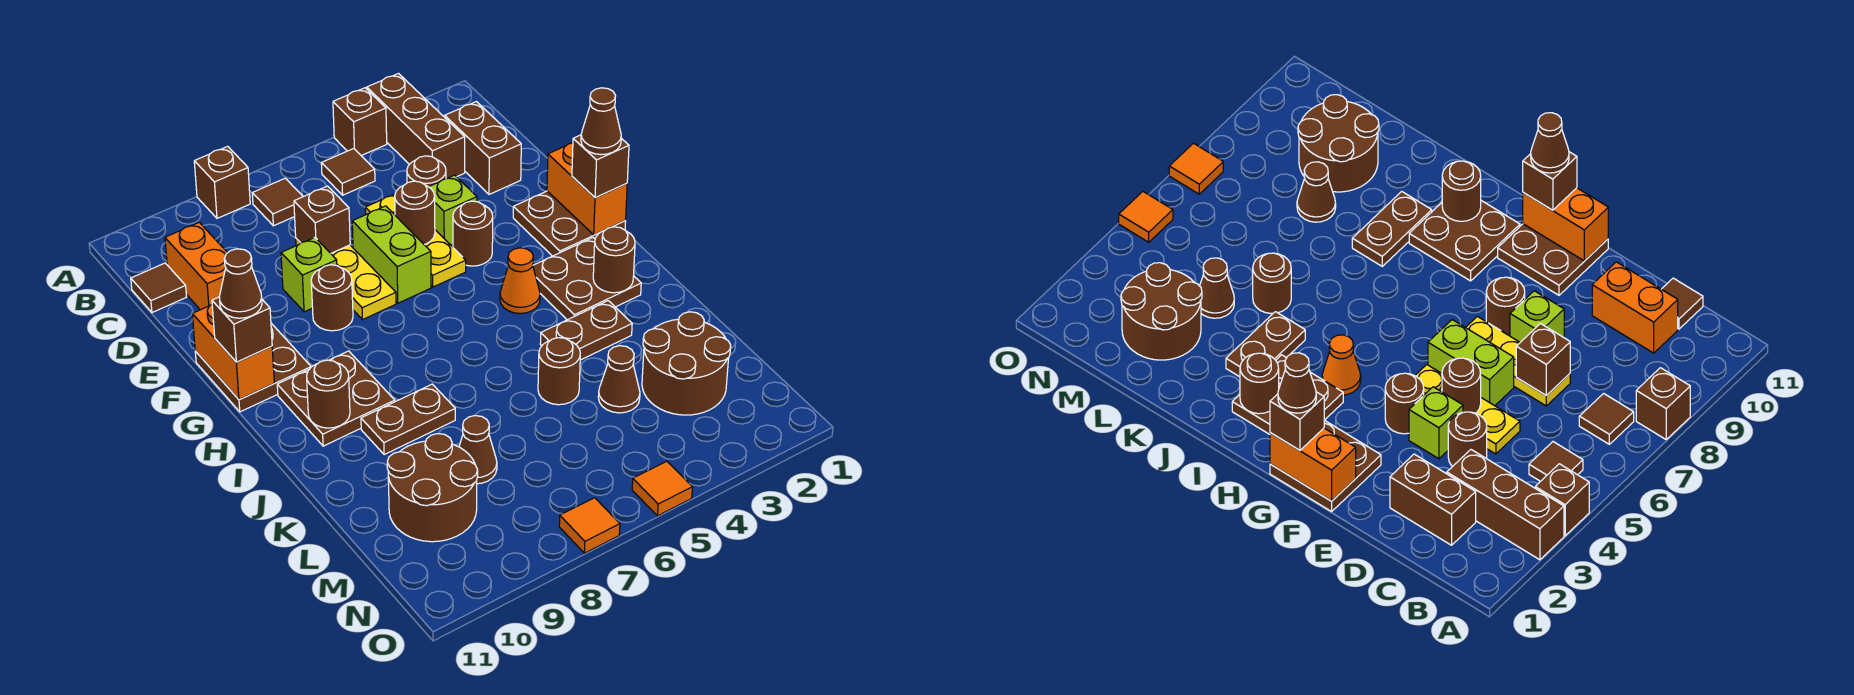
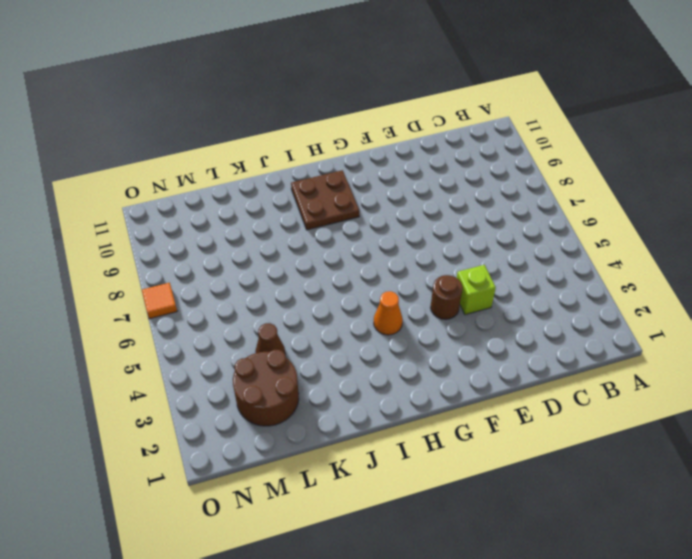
none -> brown brick A3:C3 level 1
none -> brown brick A4 level 1
none -> brown brick A8 level 1
none -> brown tile B5 level 1

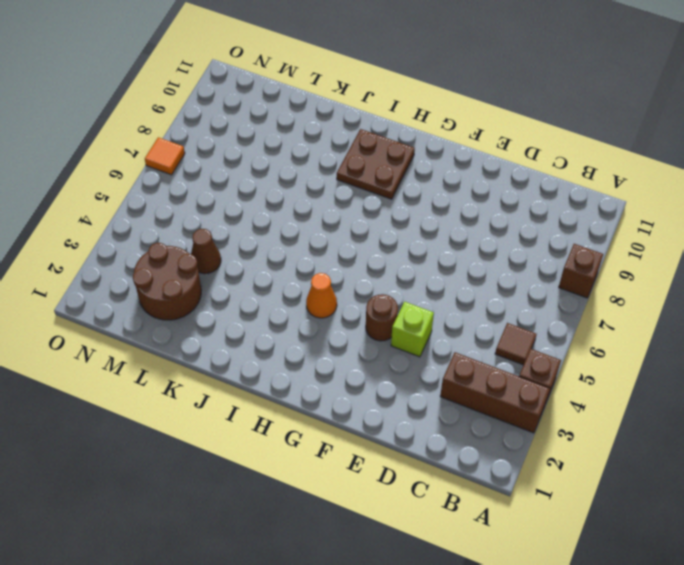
none -> brown tile B7 level 1
none -> brown brick C2:D2 level 1
none -> orange brick C10:D10 level 1
none -> brown tile C11 level 1

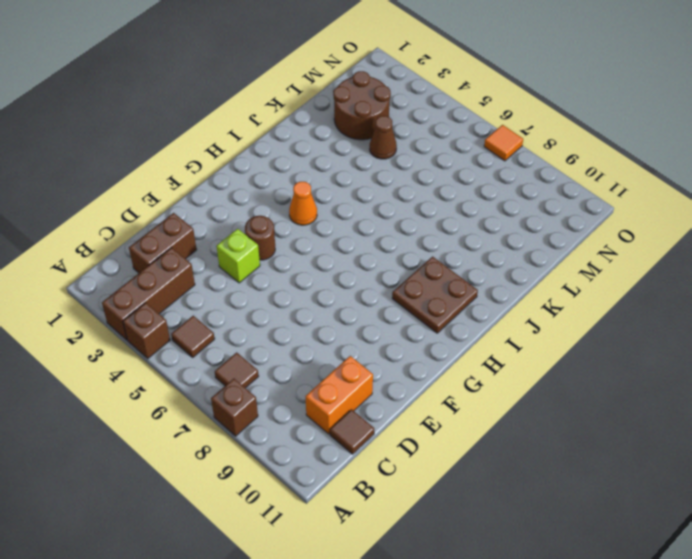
none -> brown round brick D4 level 1
none -> yellow plate D5:F5 level 1
none -> yellow plate D7:F7 level 1
none -> lime brick E6:F6 level 1

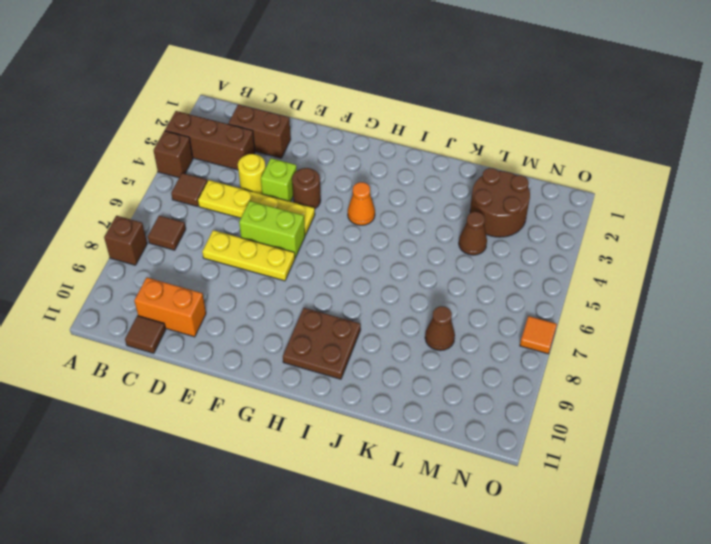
yellow plate C5:F5 level 1 -> yellow plate D5:F5 level 1
yellow round brick D4 level 1 -> brown round brick D4 level 1
none -> lime brick E8 level 1
none -> brown plate F1:G2 level 1
none -> brown round brick F8 level 1
none -> brown plate F10:G11 level 1

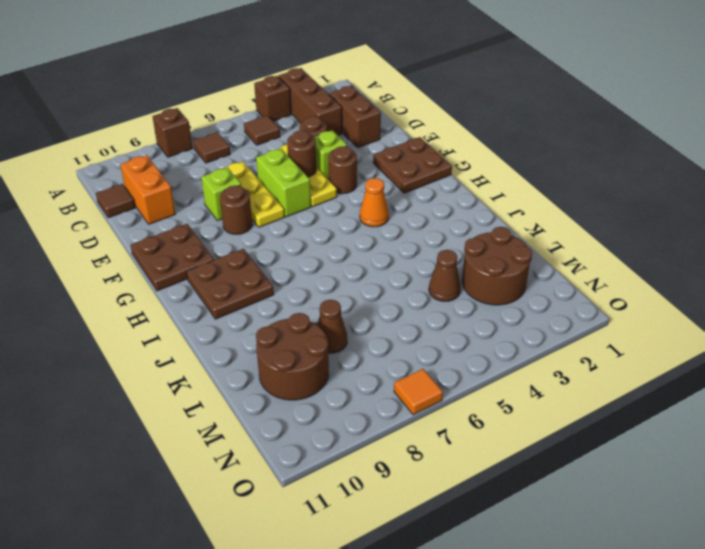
none -> brown plate H2:I3 level 1
none -> brown plate J3:J4 level 1
none -> brown plate J8:J9 level 1
none -> brown round brick K5 level 1

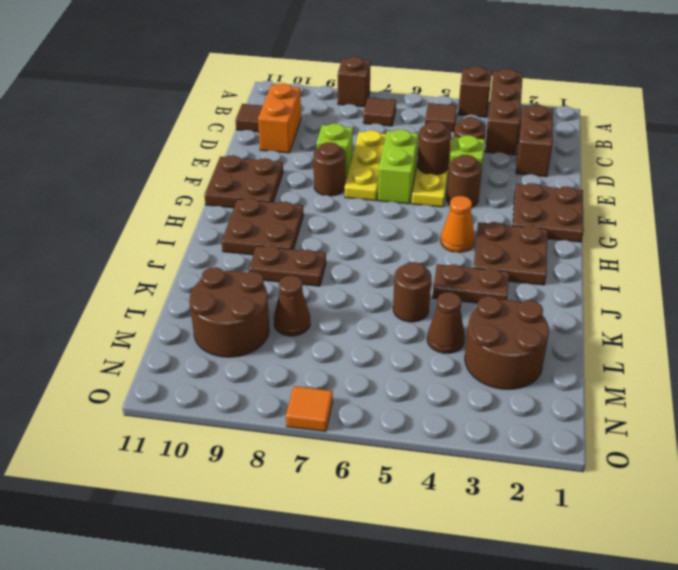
none -> orange tile O5 level 1
none -> brown brick D7 level 2
none -> orange brick F1:G1 level 2
none -> orange brick F11:G11 level 2

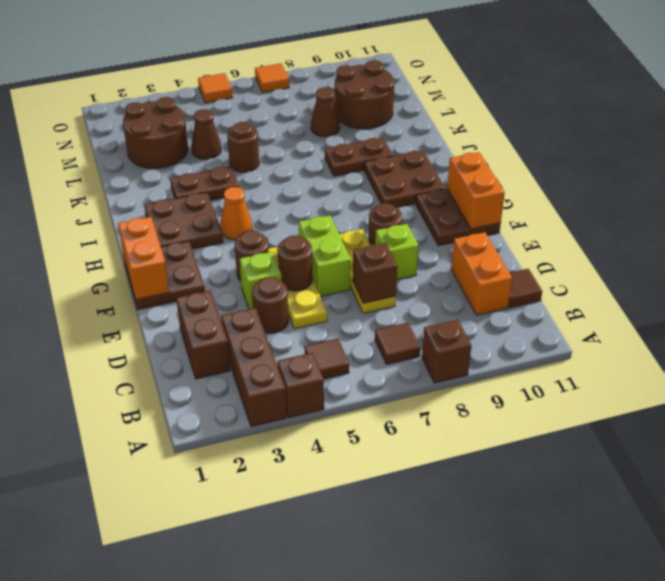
none -> brown round brick I2 level 2
none -> brown round brick I10 level 2
none -> brown brick G1 level 3
none -> brown brick G11 level 3

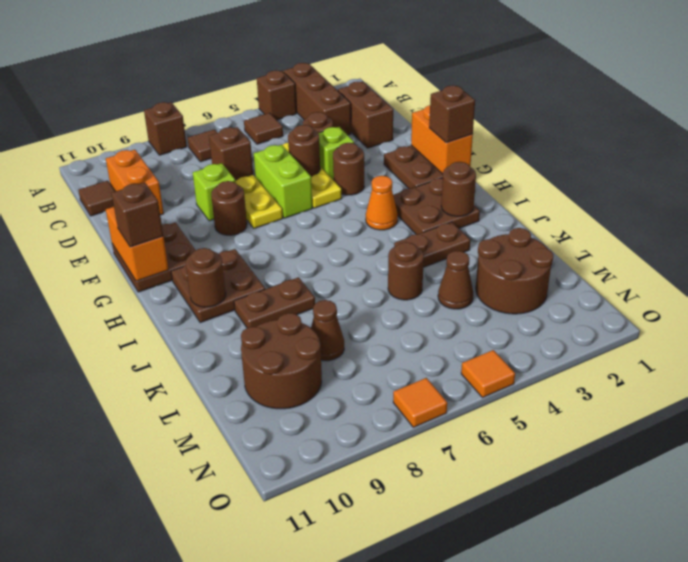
none -> brown cone G1 level 4
none -> brown cone G11 level 4

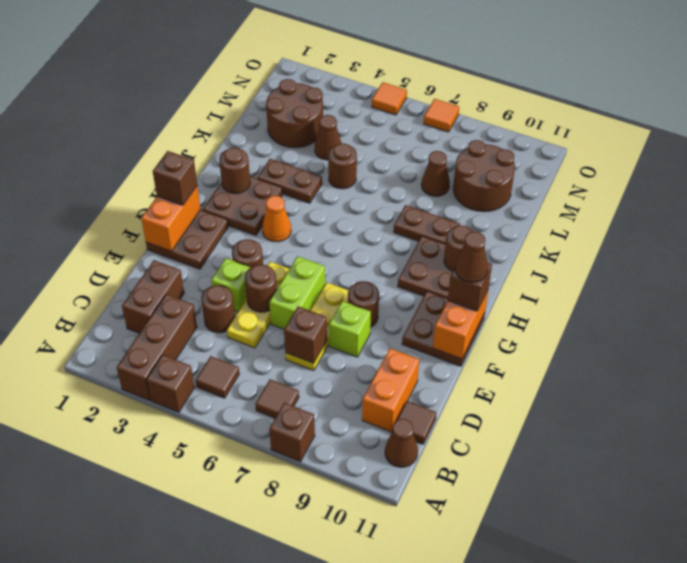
brown cone B11 level 1 -> brown cone G1 level 4

